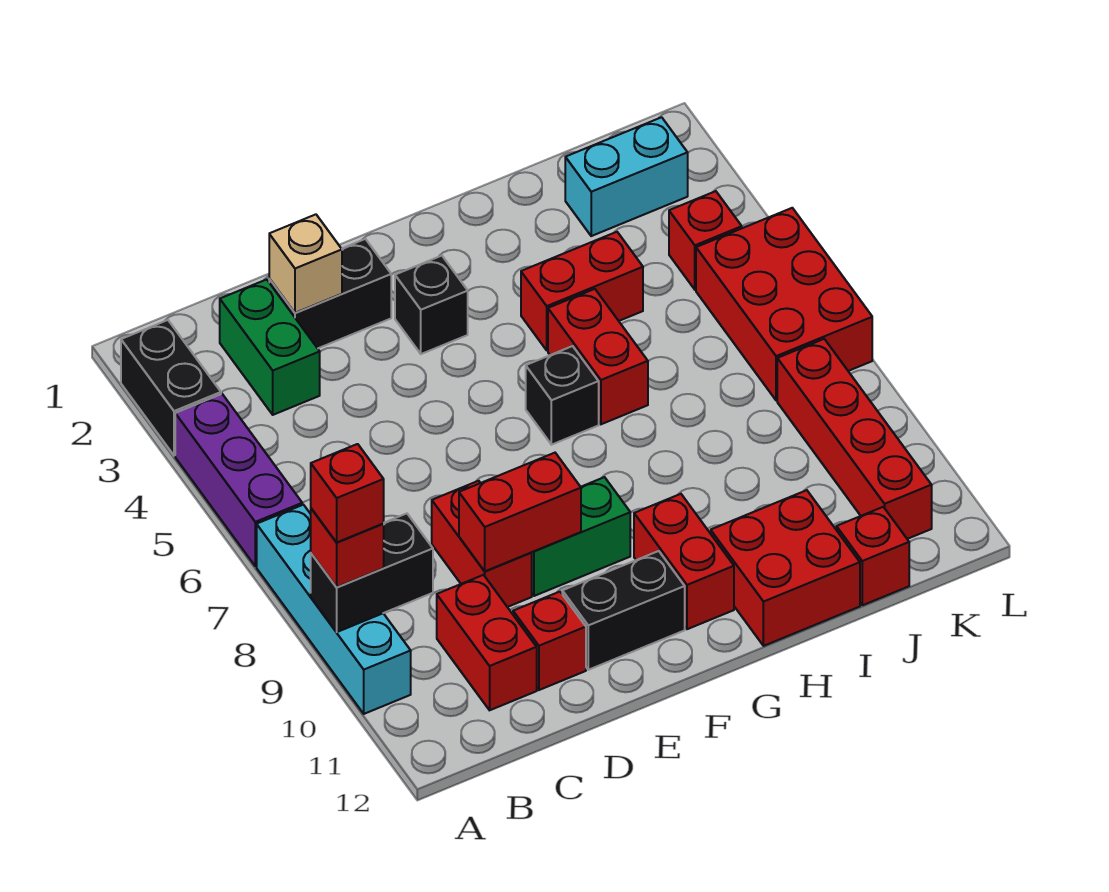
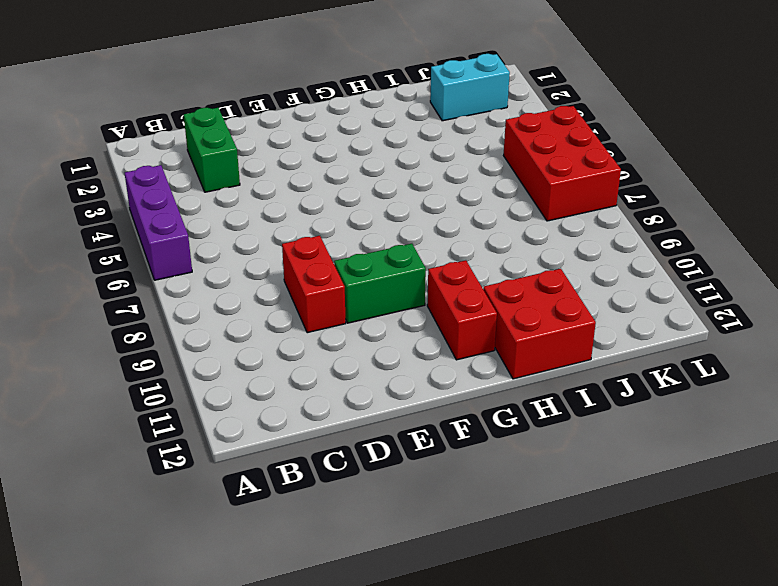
none -> black brick A2:A3 level 1
none -> cyan brick A7:A10 level 1
none -> red brick C10:C11 level 1

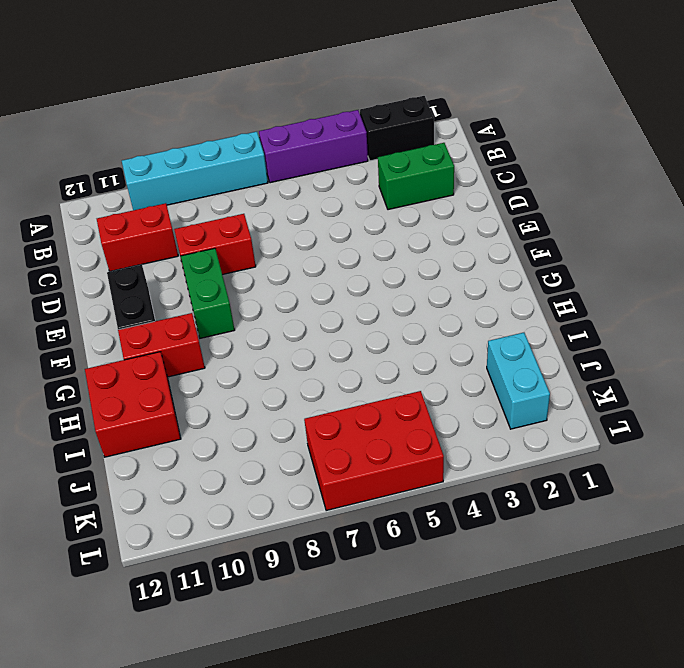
none -> black brick D2:E2 level 1
none -> red brick D11 level 1
none -> black brick F3 level 1

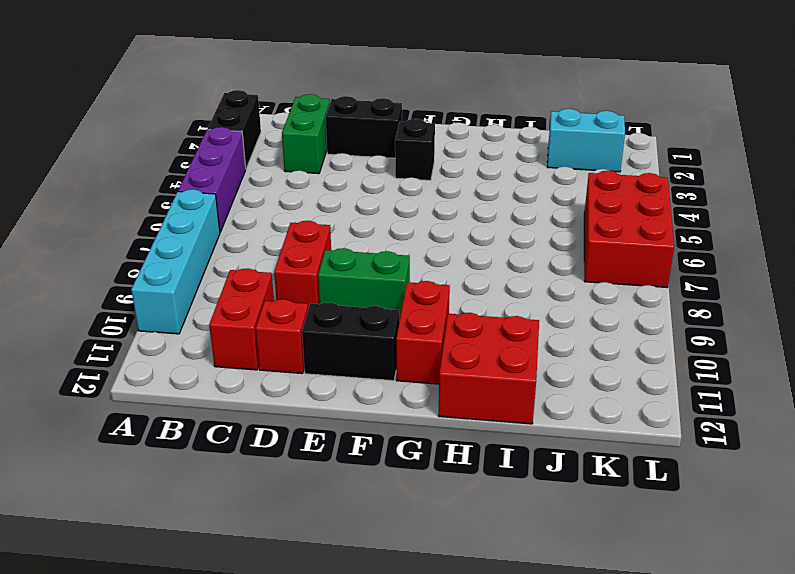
none -> black brick G6 level 1
none -> red brick H4:I4 level 1
none -> red brick H5:H6 level 1

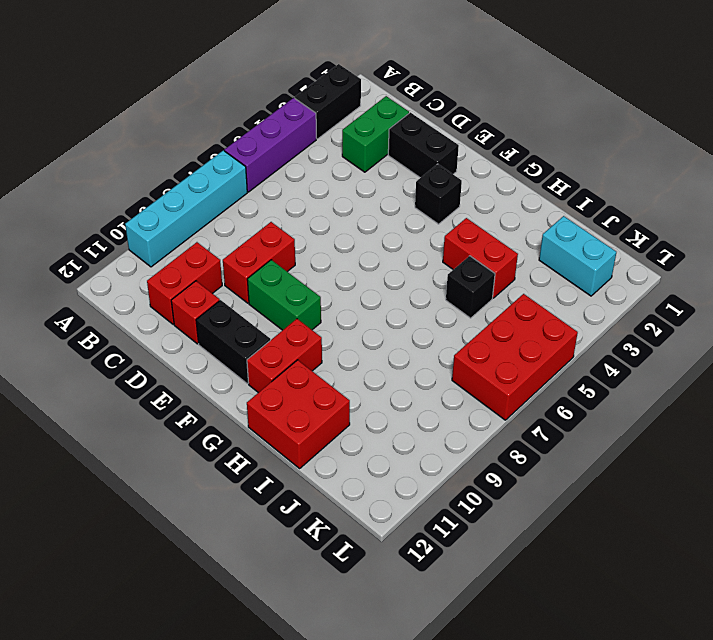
black brick I5 level 1 -> black brick G6 level 1
none -> red brick H5:H6 level 1
none -> red brick J12 level 1
none -> red brick K4 level 1

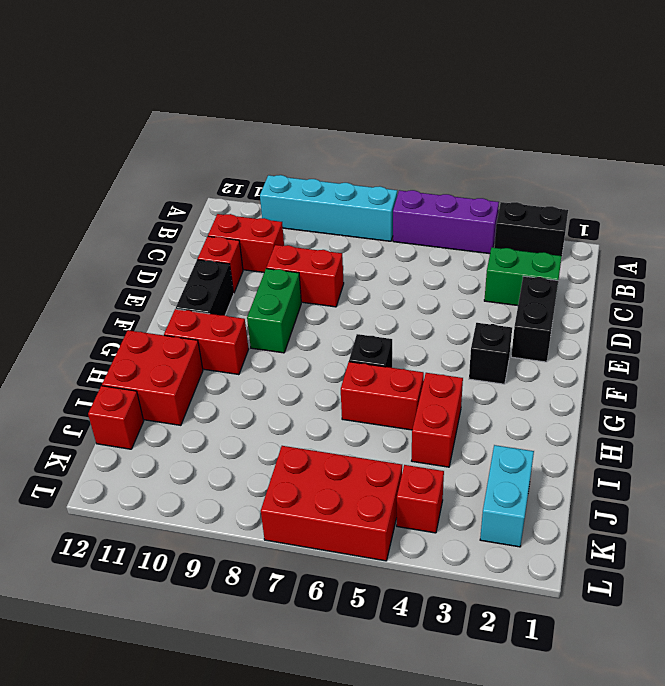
none -> red brick K8:K11 level 1
none -> black brick A9:B9 level 2
none -> tan brick D2 level 2

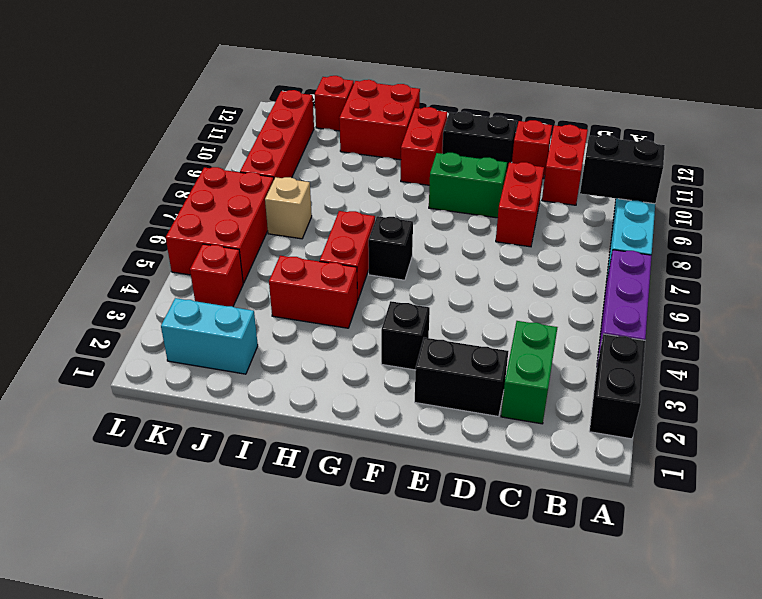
tan brick J7 level 1 -> tan brick D2 level 2
none -> red brick D9:E9 level 2
none -> red brick A9 level 3
none -> red brick A9 level 4

